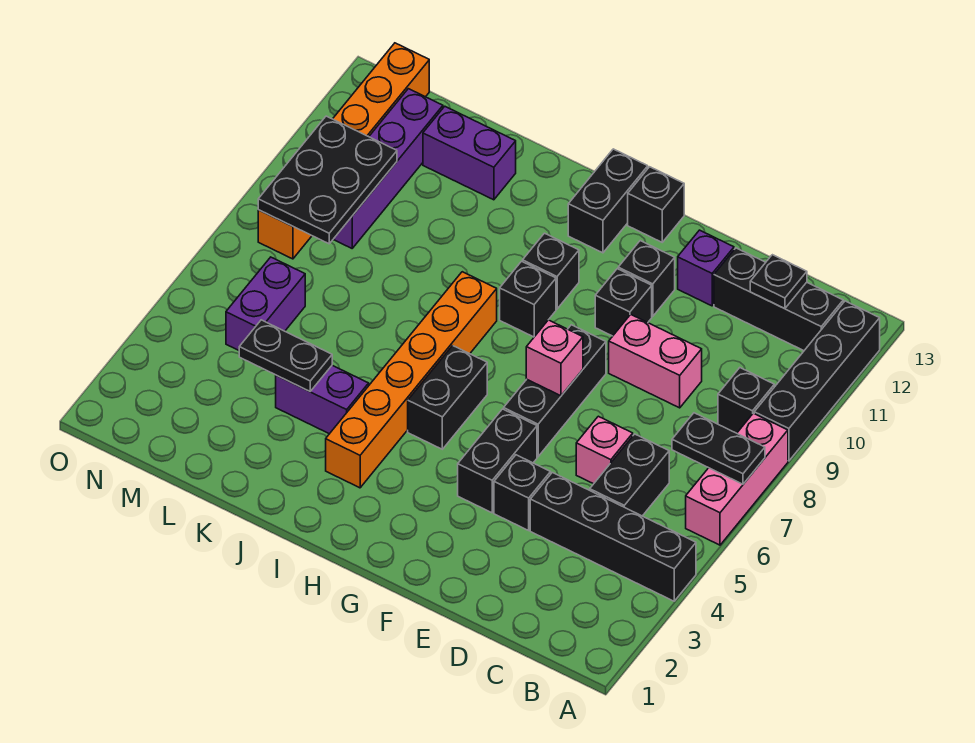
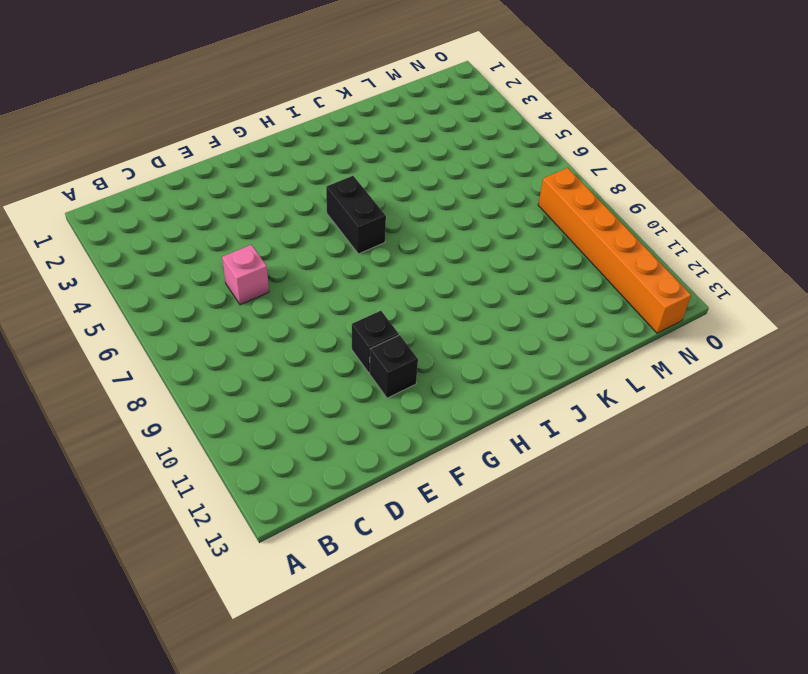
none -> black brick A4:D4 level 1
none -> pink brick A6:A8 level 1
none -> black brick A9:A12 level 1
none -> black brick B9 level 1

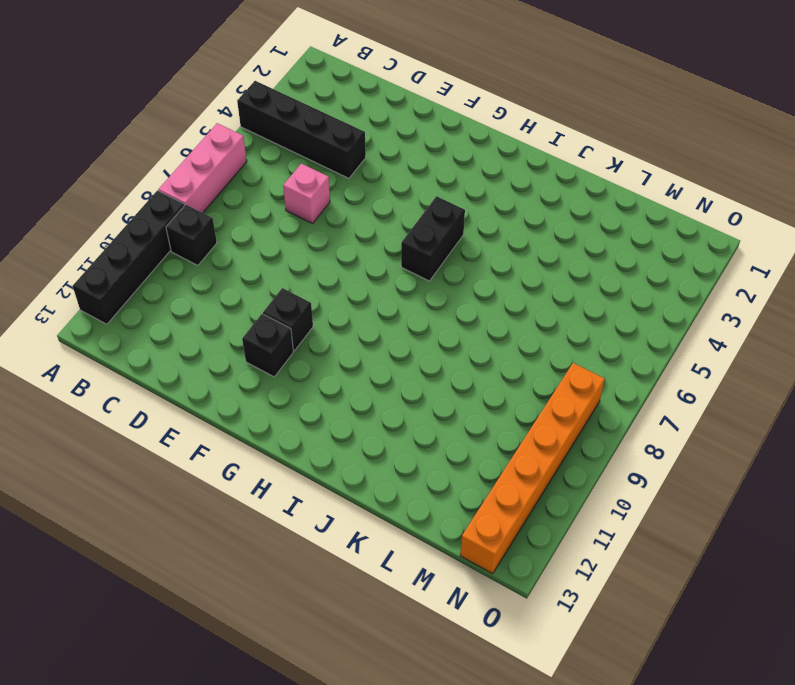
none -> black brick B12:D12 level 1
none -> black brick C5:C6 level 1
none -> pink brick D9:E9 level 1
none -> black brick E4 level 1

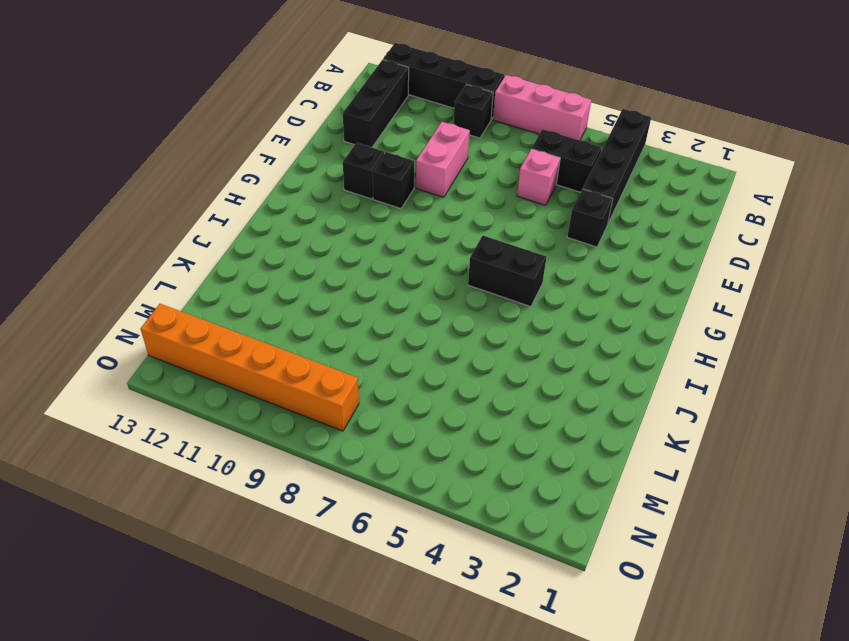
none -> purple brick E12 level 1
none -> black brick F4:F5 level 1
none -> black brick F6:F8 level 1
none -> black brick G13 level 1

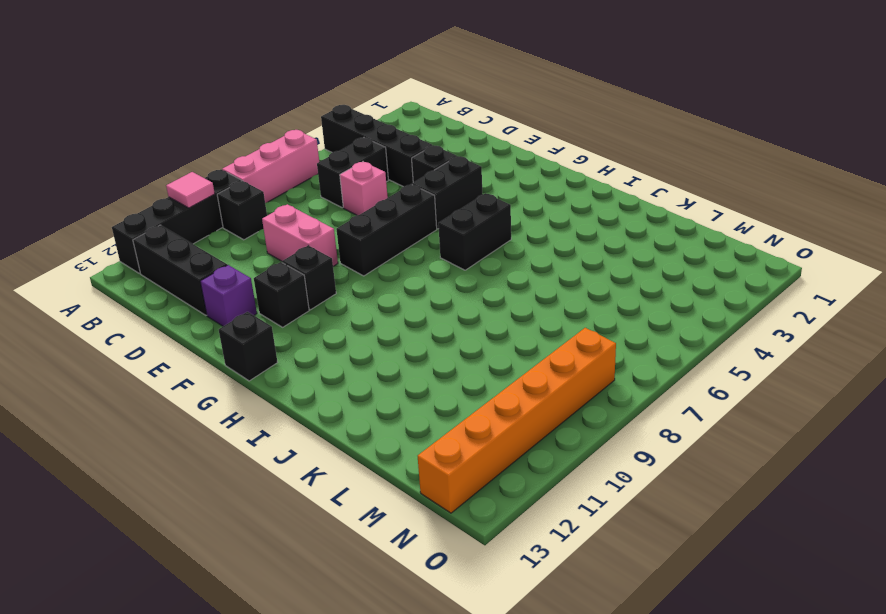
pink tile A10 level 2 -> none
none -> black brick H9 level 1
none -> black brick H10 level 1
none -> black brick H12:H13 level 1
none -> orange brick I3:I8 level 1

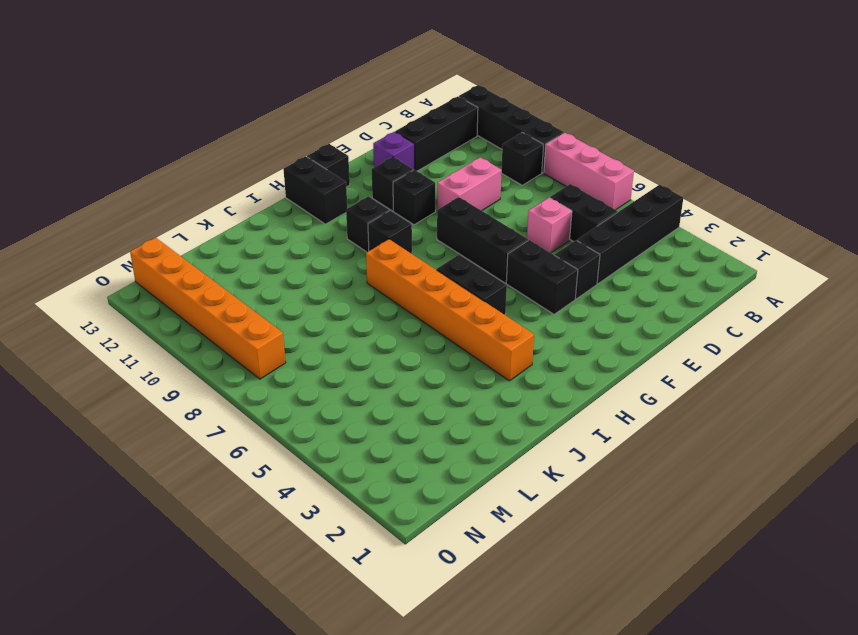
none -> purple brick J4:K4 level 1
none -> purple brick K12:L12 level 1
none -> purple brick M5:M6 level 1
none -> purple brick M9:M12 level 1

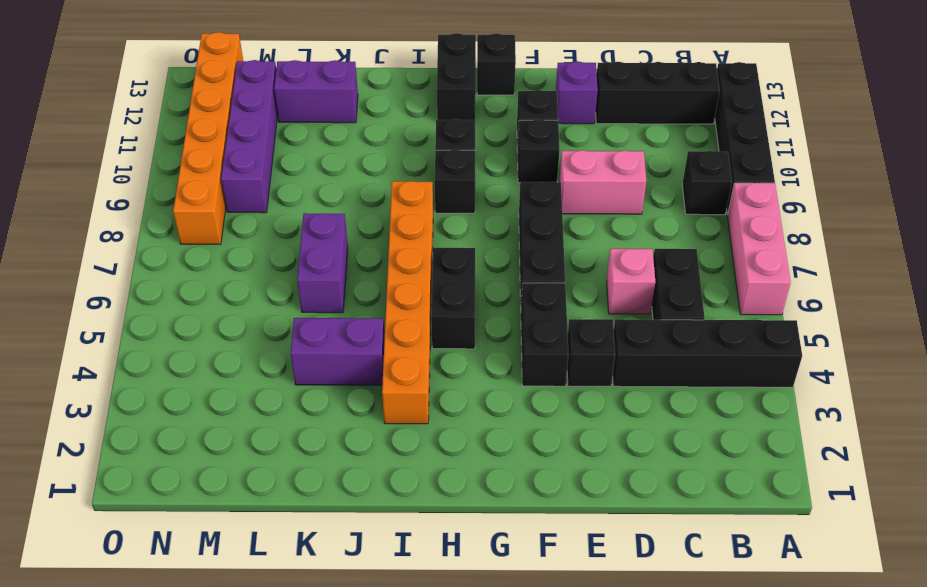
purple brick K6:K7 level 1 -> purple brick M5:M6 level 1
none -> black plate A7:B7 level 2
none -> black plate C12 level 2
none -> pink brick F7 level 2
none -> black plate K4:L4 level 2

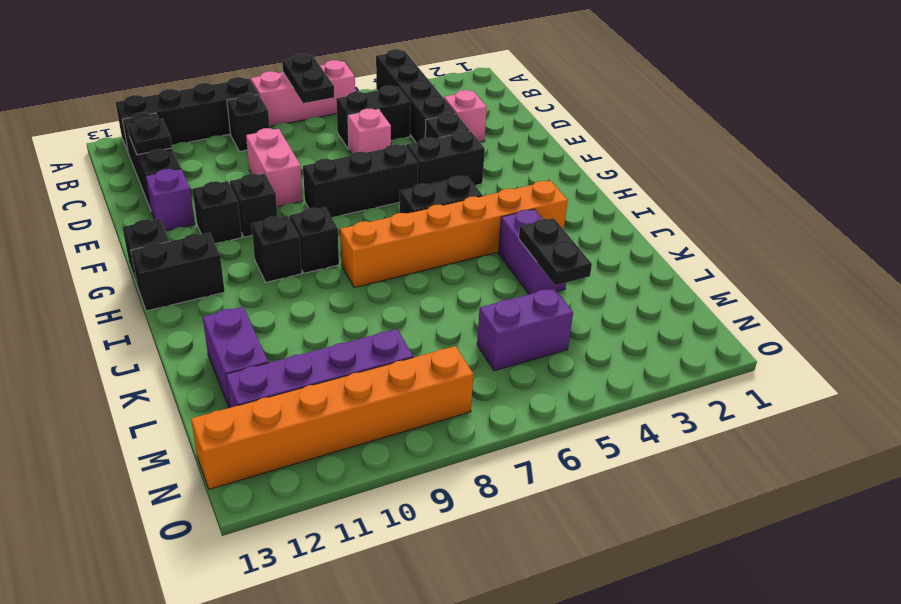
pink brick D3 level 1 -> pink brick F7 level 2
none -> black plate M8:N10 level 2

